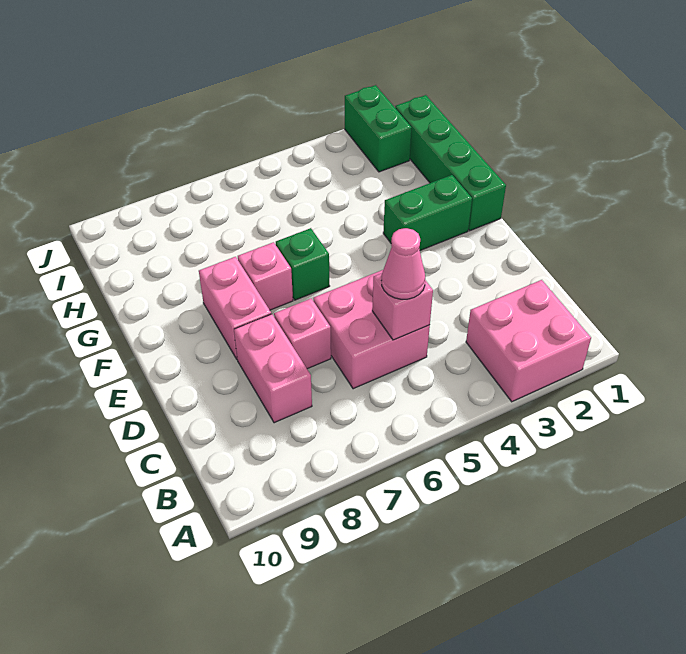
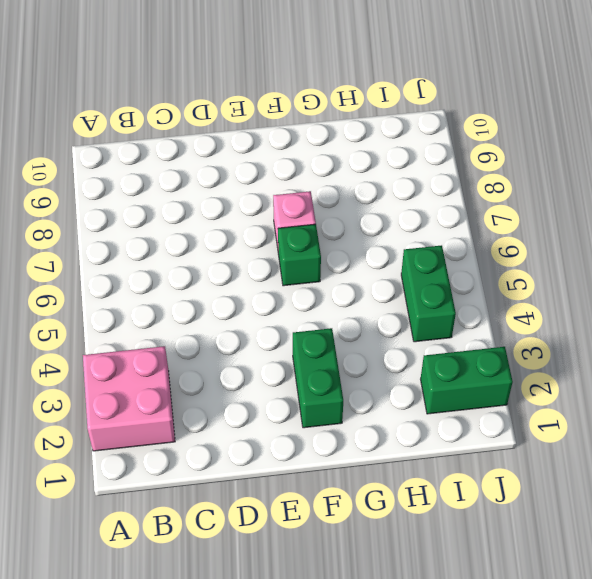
green brick I4:I5 level 1 -> none
none -> pink brick C5:D6 level 1
none -> pink brick C8:D8 level 1
none -> pink brick D7 level 1

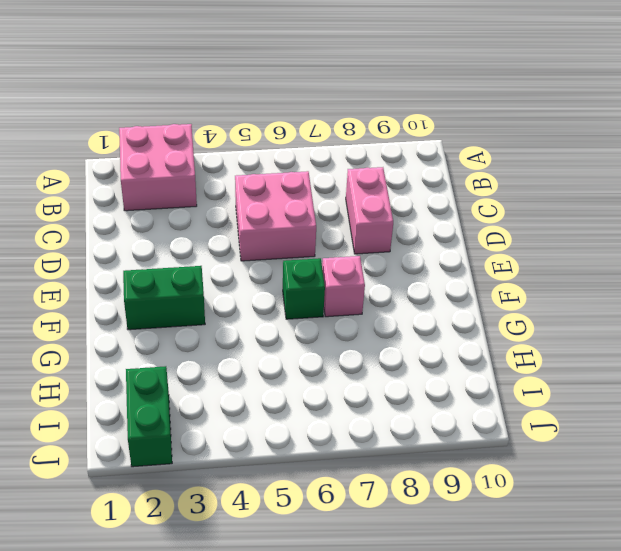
none -> pink brick D7 level 1
none -> pink brick E8:F8 level 1
none -> green brick F1:I1 level 1

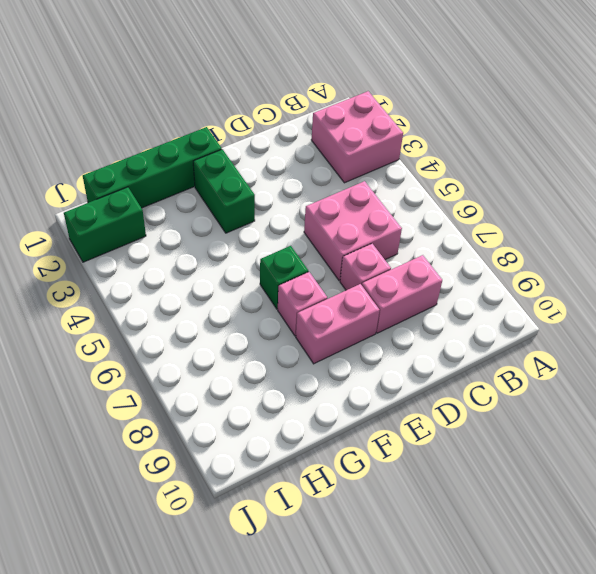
none -> pink brick C5 level 2
none -> pink cone C5 level 3

